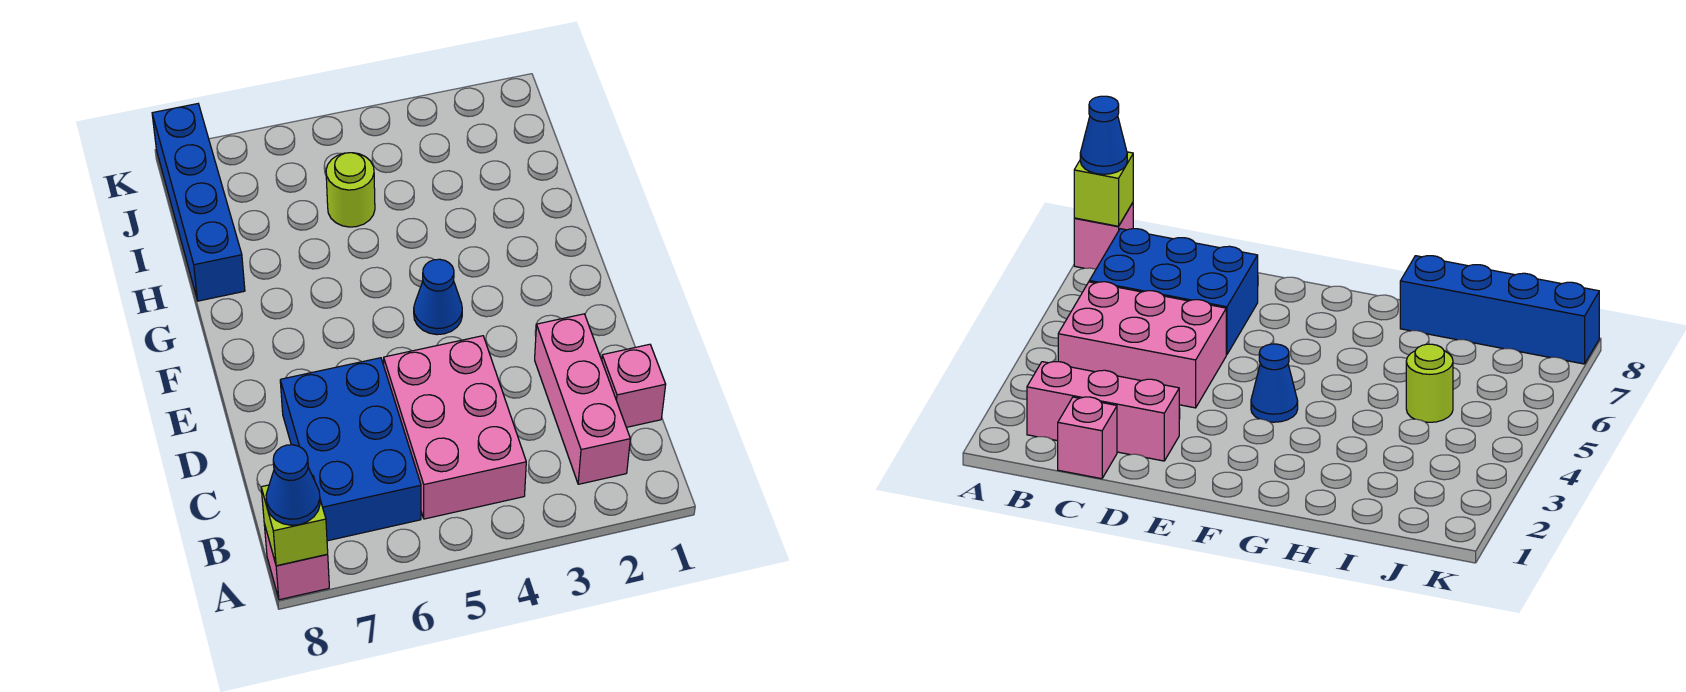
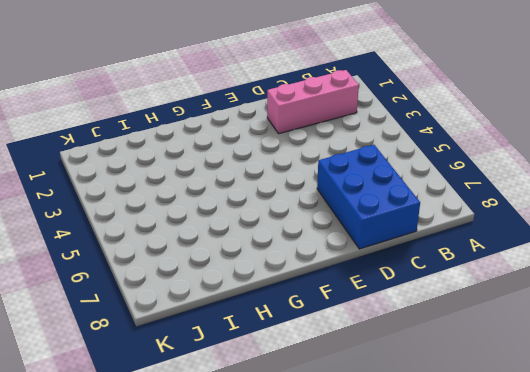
blue brick C6:D8 level 1 -> blue brick B6:D7 level 1
none -> pink brick A8 level 1
none -> pink brick B4:D5 level 1

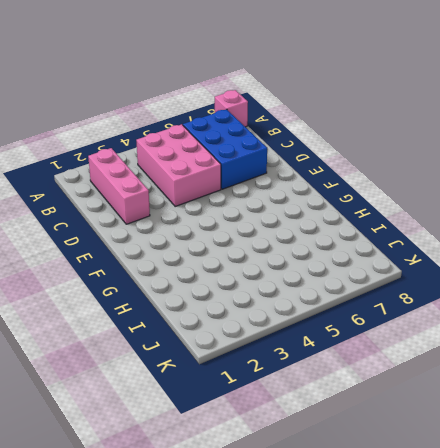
none -> pink brick C1 level 1
none -> blue cone F4 level 1

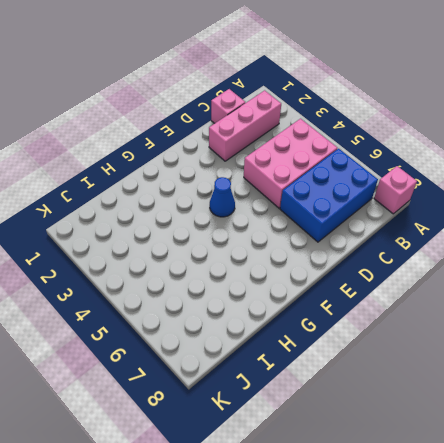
none -> blue brick H8:K8 level 1
none -> lime round brick I5 level 1

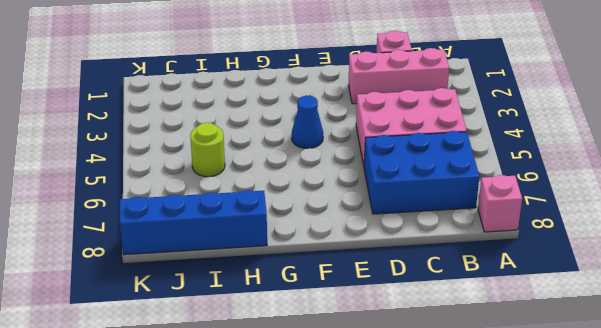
none -> lime brick A8 level 2
none -> blue cone A8 level 3

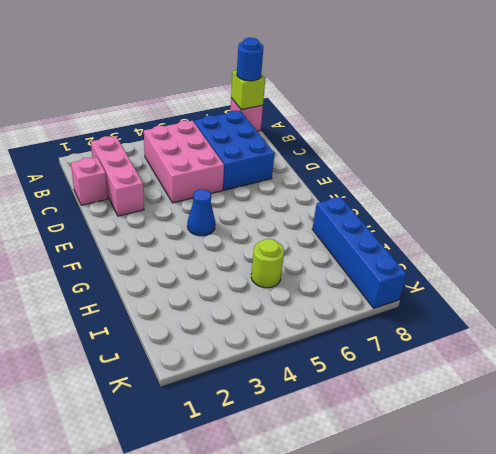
blue round brick A8 level 3 -> blue cone A8 level 3

